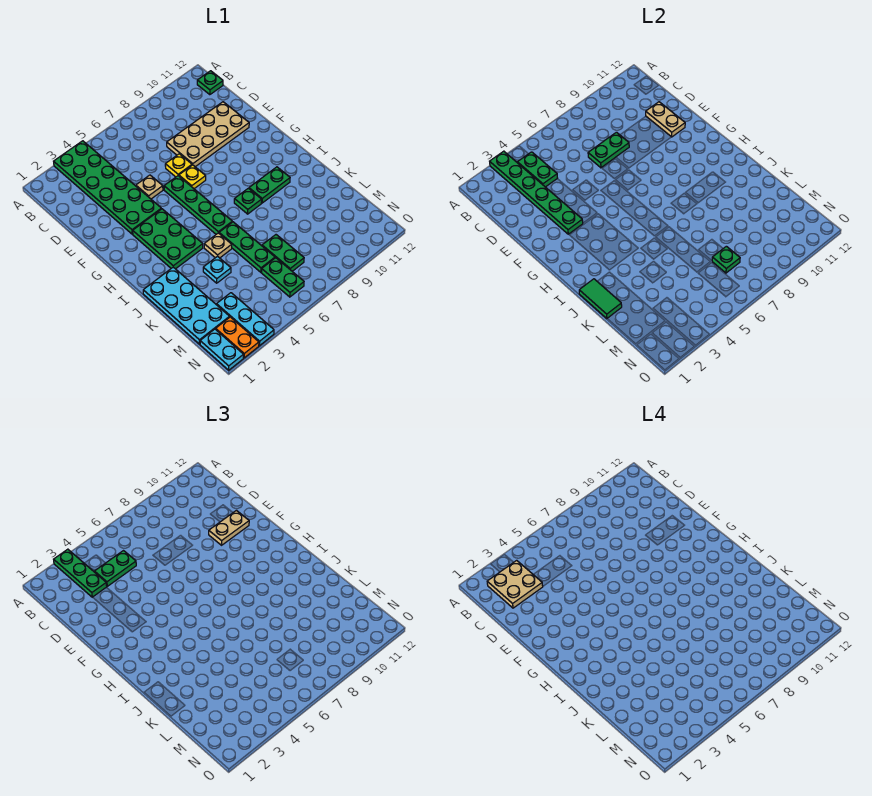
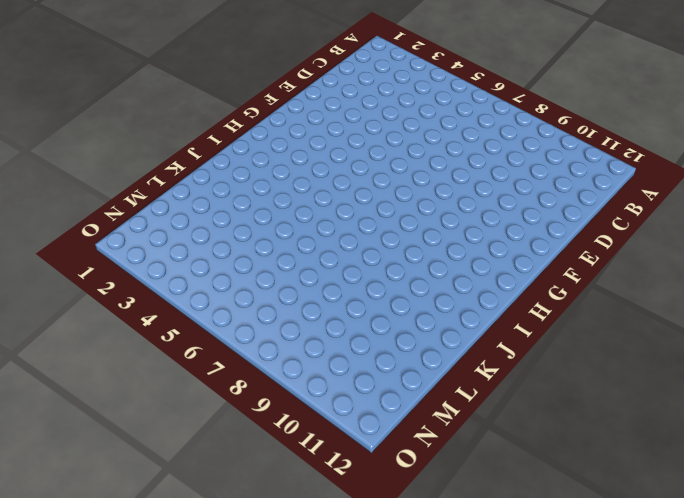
none -> green plate A3:F4 level 1
none -> green plate B12 level 1
none -> tan plate D8:E11 level 1

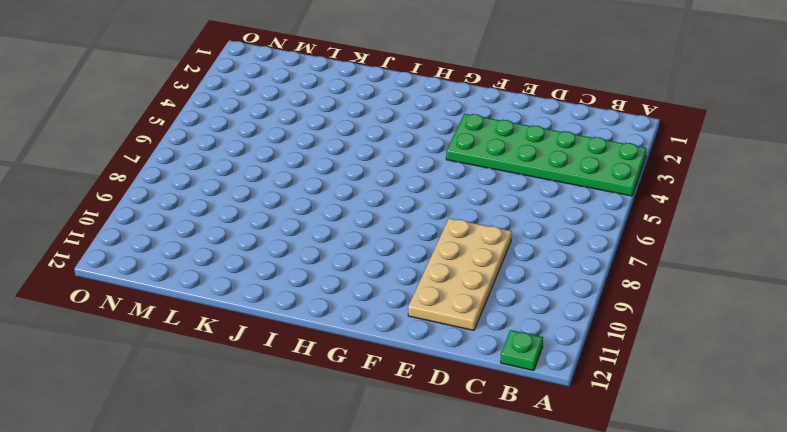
none -> tan plate E5 level 1
none -> yellow plate E7 level 1
none -> green plate F6:I6 level 1

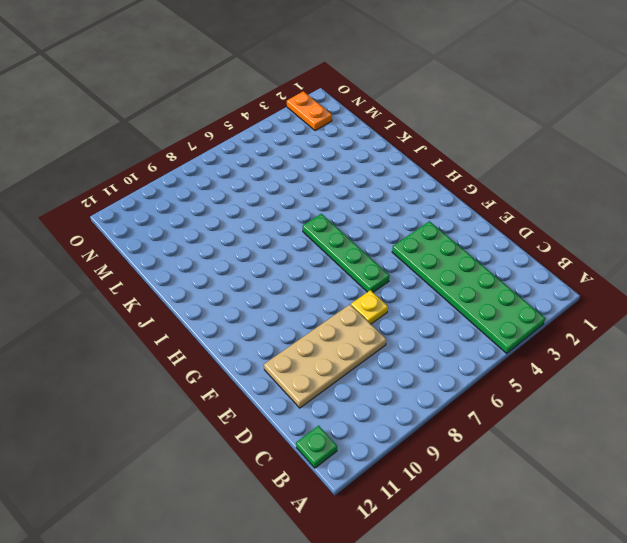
none -> tan plate E5 level 1
none -> yellow plate F7 level 1
none -> green plate G3:I4 level 1

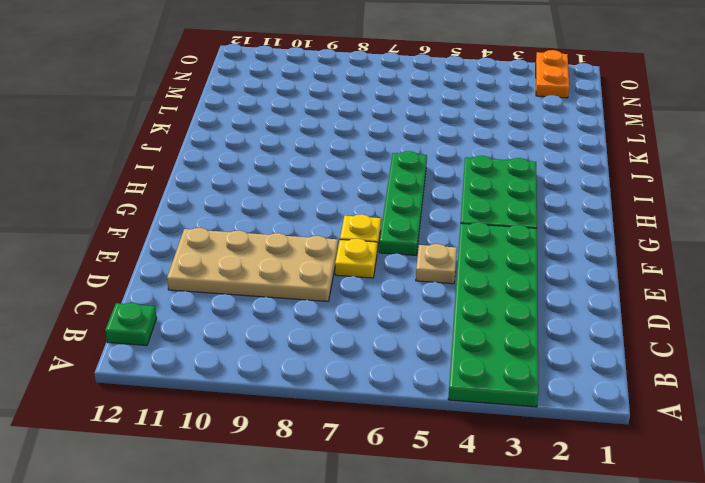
none -> green plate I8 level 1
none -> green plate I9:I10 level 1
none -> cyan plate J1:M2 level 1

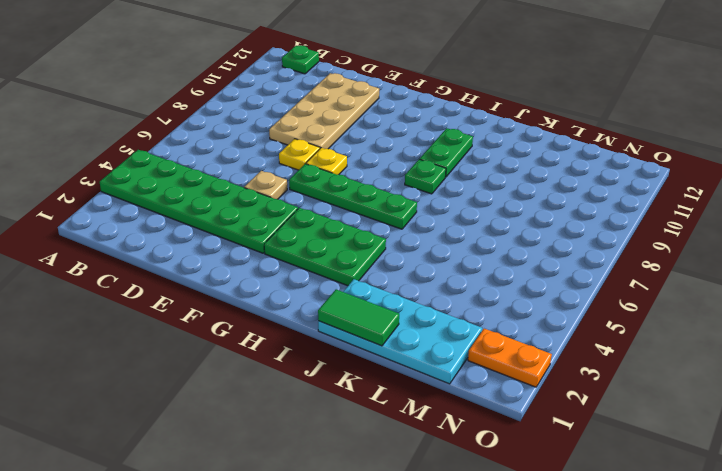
none -> tan plate J5 level 1
none -> green plate J6:L6 level 1
none -> cyan plate K4 level 1

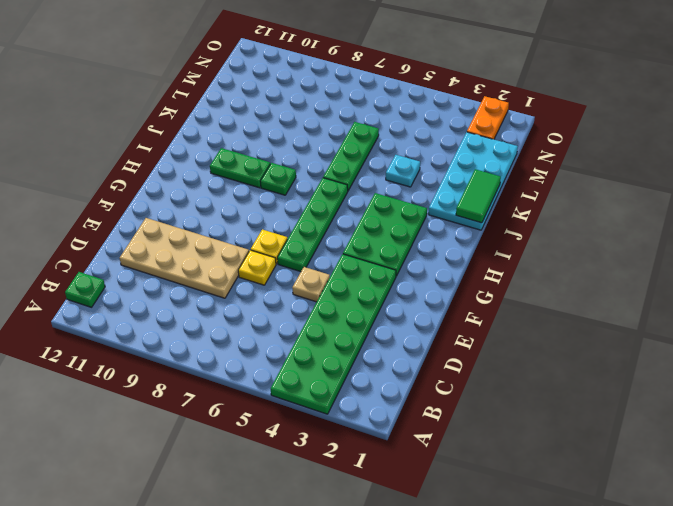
none -> tan plate J5 level 1
none -> green plate L7:M7 level 1
none -> cyan plate M3:O3 level 1

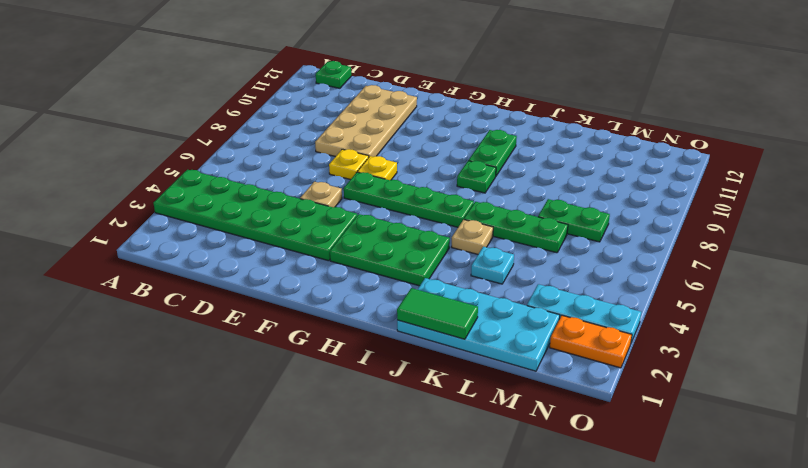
none -> green plate M6:N6 level 1
none -> cyan plate N1:O1 level 1
none -> green plate A3:F3 level 2

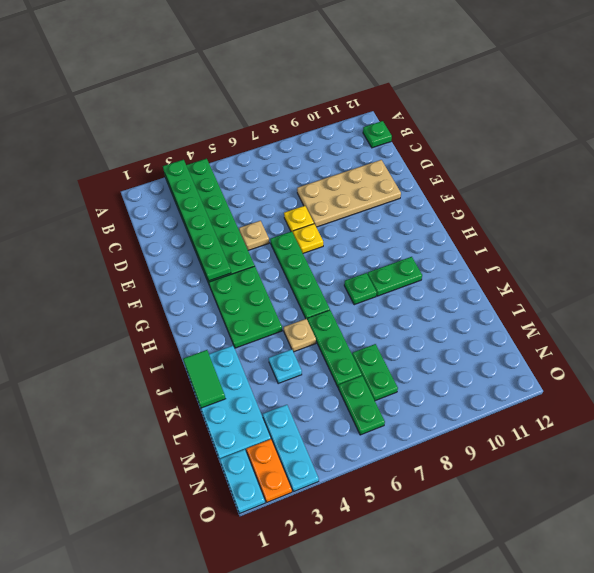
none -> green plate B4:C4 level 2
none -> green plate D7:D8 level 2
none -> tan plate D11:E11 level 2

